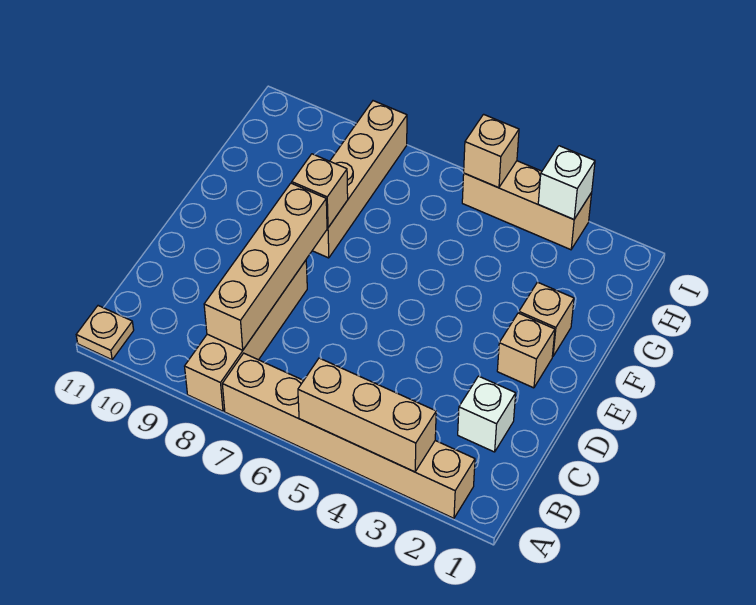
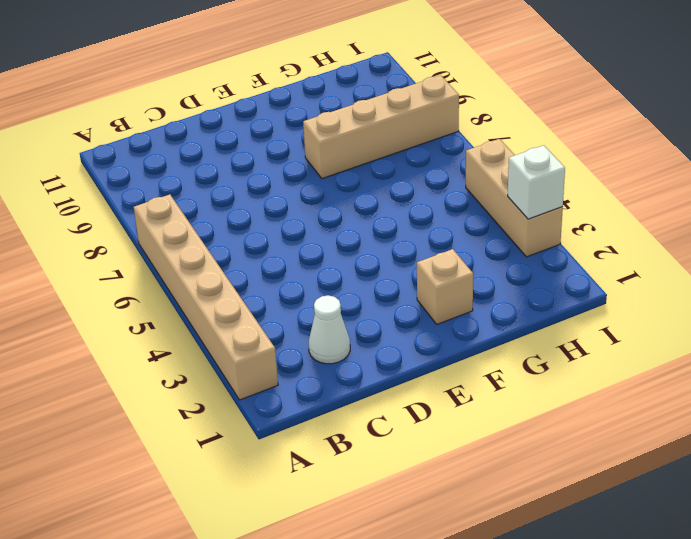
white cone C2 level 1 -> white brick C2 level 1
none -> tan brick A8:D8 level 1
none -> tan plate A11 level 1
none -> tan brick E2 level 1

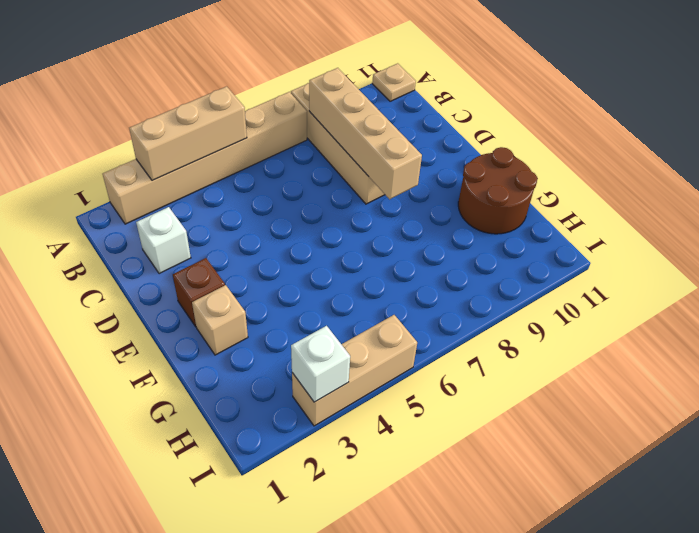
brown brick E2 level 1 -> tan brick E2 level 1
brown round brick F10:G11 level 1 -> none
none -> tan brick F8:I8 level 1
none -> tan brick F8 level 2
none -> tan brick I5 level 2

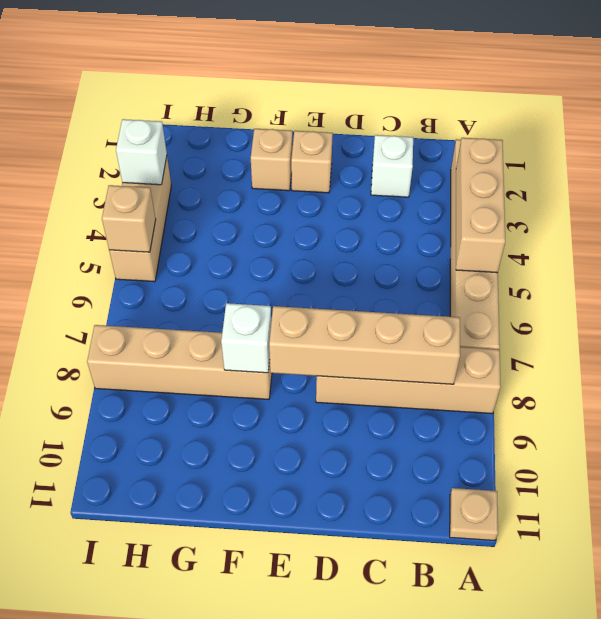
white brick F8 level 2 -> tan brick F8 level 2

